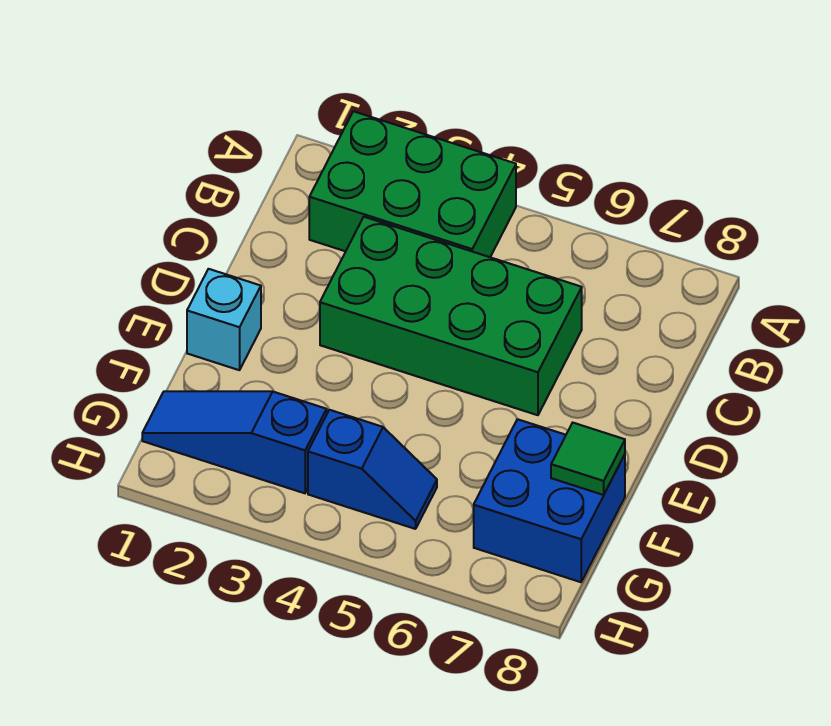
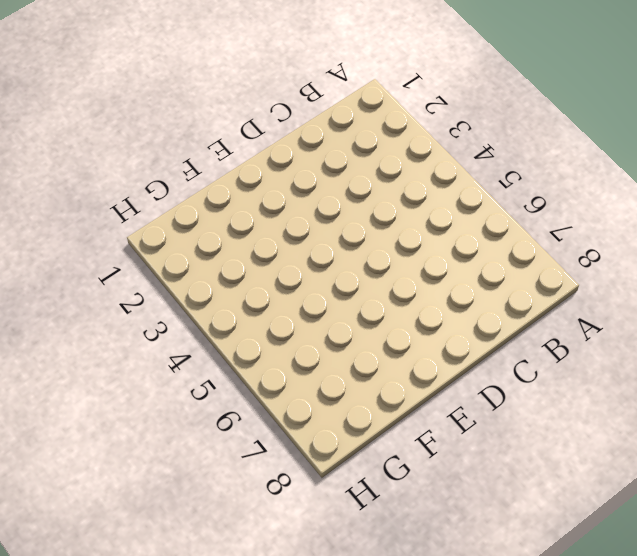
none -> green brick A2:B4 level 1
none -> green brick C3:D6 level 1

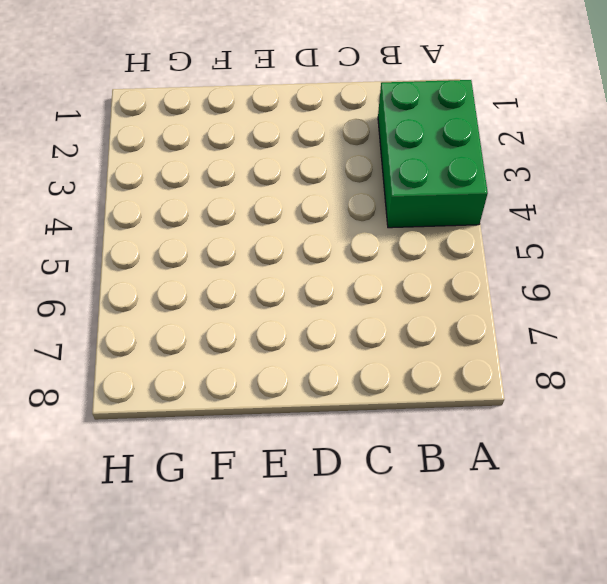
none -> green brick C3:D6 level 1
none -> cyan brick E1 level 1

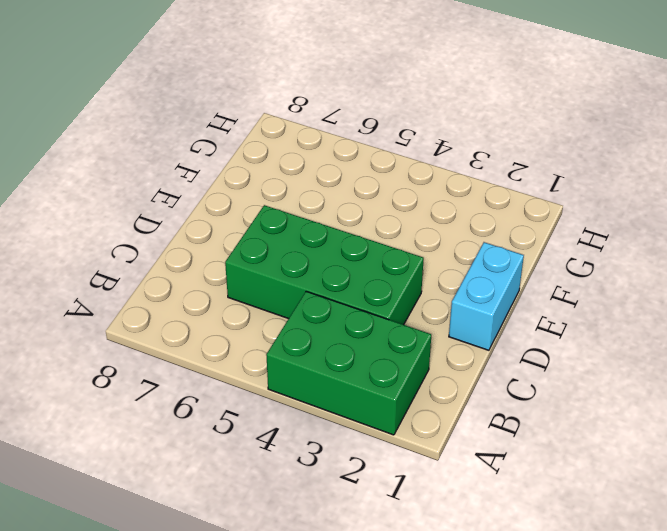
cyan brick D1:E1 level 1 -> cyan brick E1 level 1
none -> blue brick F7:G8 level 1
none -> blue slope G1:G3 level 1 top 3

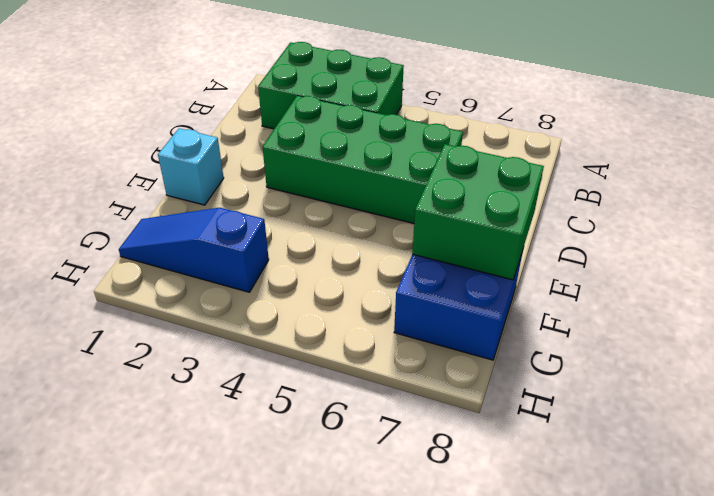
green brick E7:F8 level 2 -> green tile F8 level 2
none -> blue slope G4:G5 level 1 top 4

